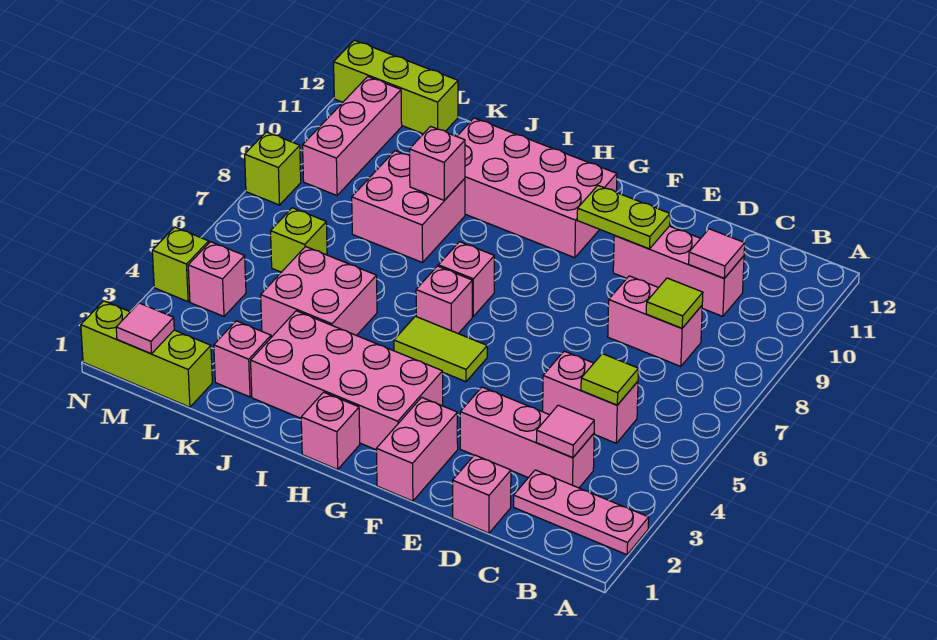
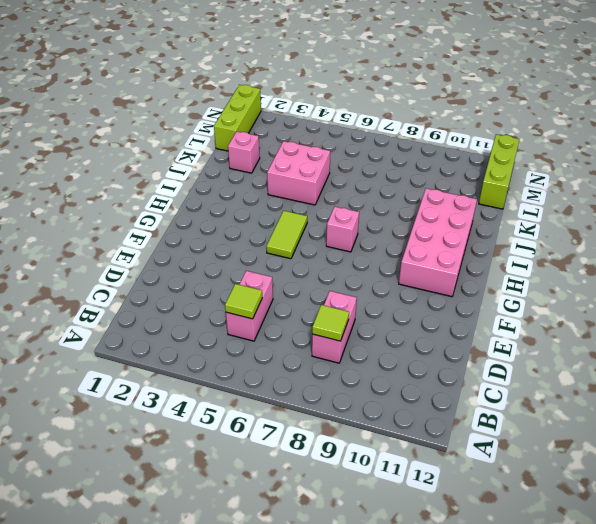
none -> pink plate A2:C2 level 1
none -> pink brick C3:E3 level 1
none -> pink brick C10:E10 level 1
none -> pink brick D1 level 1

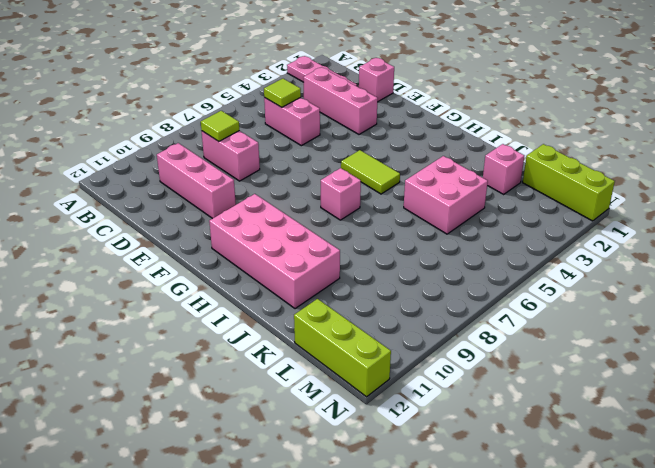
none -> pink brick F1:F2 level 1
none -> pink brick G2:J3 level 1
none -> pink brick H1 level 1
none -> pink brick H6 level 1

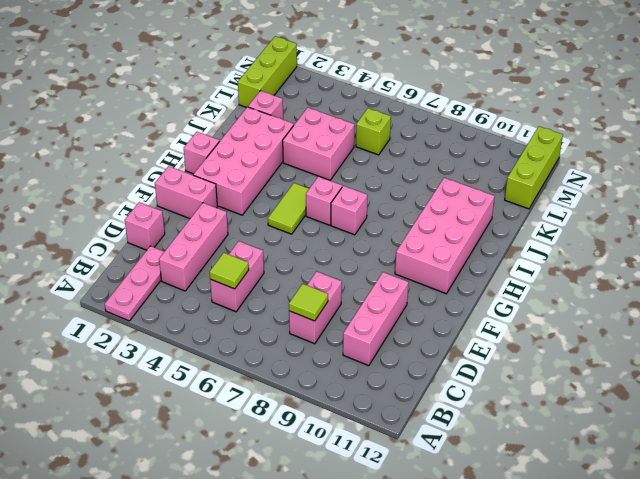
none -> pink brick J8:K9 level 1
none -> pink brick M4 level 1
none -> pink brick M9:M11 level 1
none -> lime brick N4 level 1

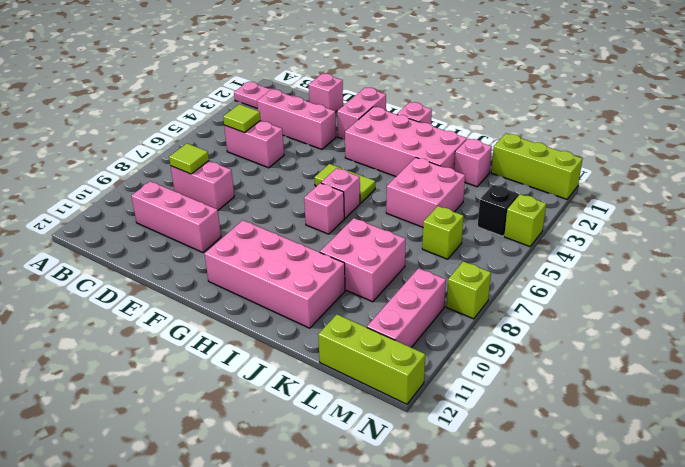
black brick M4 level 1 -> pink brick M4 level 1
none -> pink tile C3 level 2
none -> pink tile C10 level 2
none -> lime plate E10:F10 level 2
none -> pink brick J9 level 2

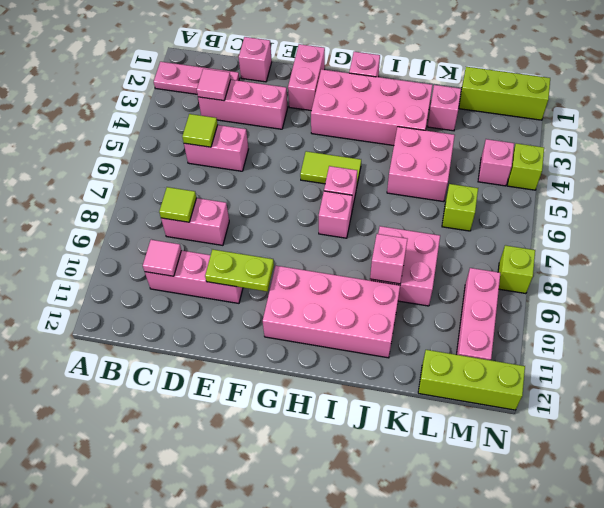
none -> pink tile M1 level 2

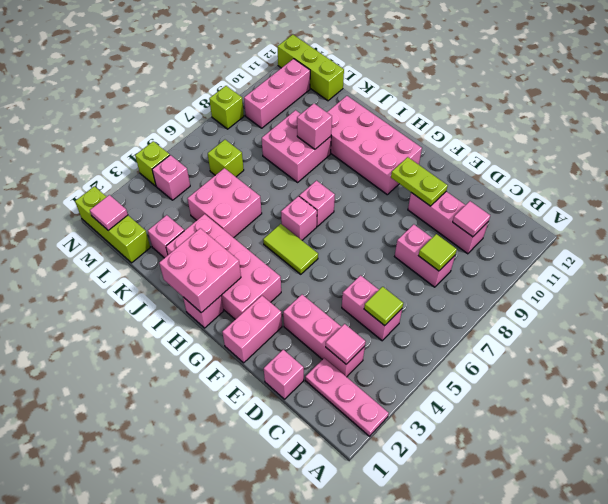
pink brick H1:I2 level 2 -> none

